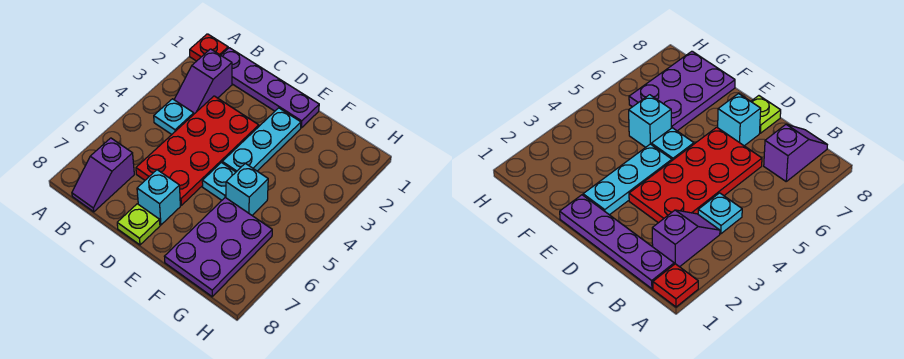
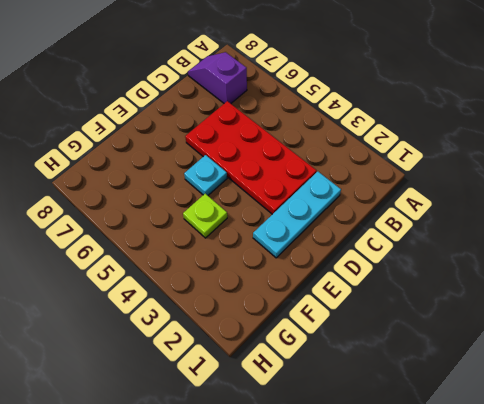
cyan plate C2:E2 level 1 -> cyan plate E2:E4 level 1
lime plate F4 level 1 -> lime plate D8 level 1
none -> red plate A1 level 1
none -> purple plate B1:E1 level 1
none -> purple slope B2:B3 level 1 top 2

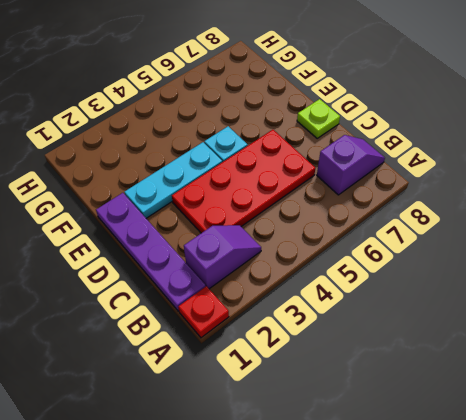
none -> cyan plate B4 level 1
none -> cyan brick D7 level 1
none -> cyan brick F5 level 1

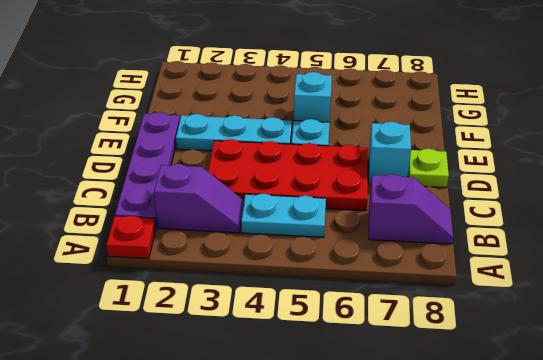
cyan plate B4:B5 level 1 -> cyan plate B4 level 1
none -> purple plate F6:G8 level 1

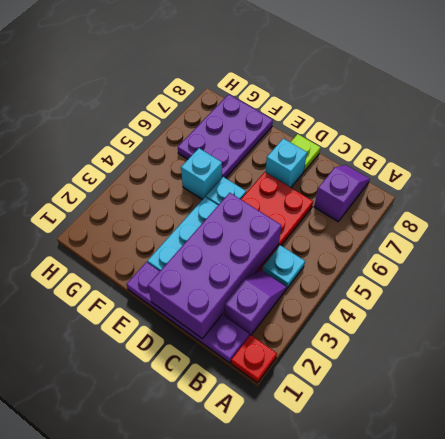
purple brick C1:D4 level 2 -> none

